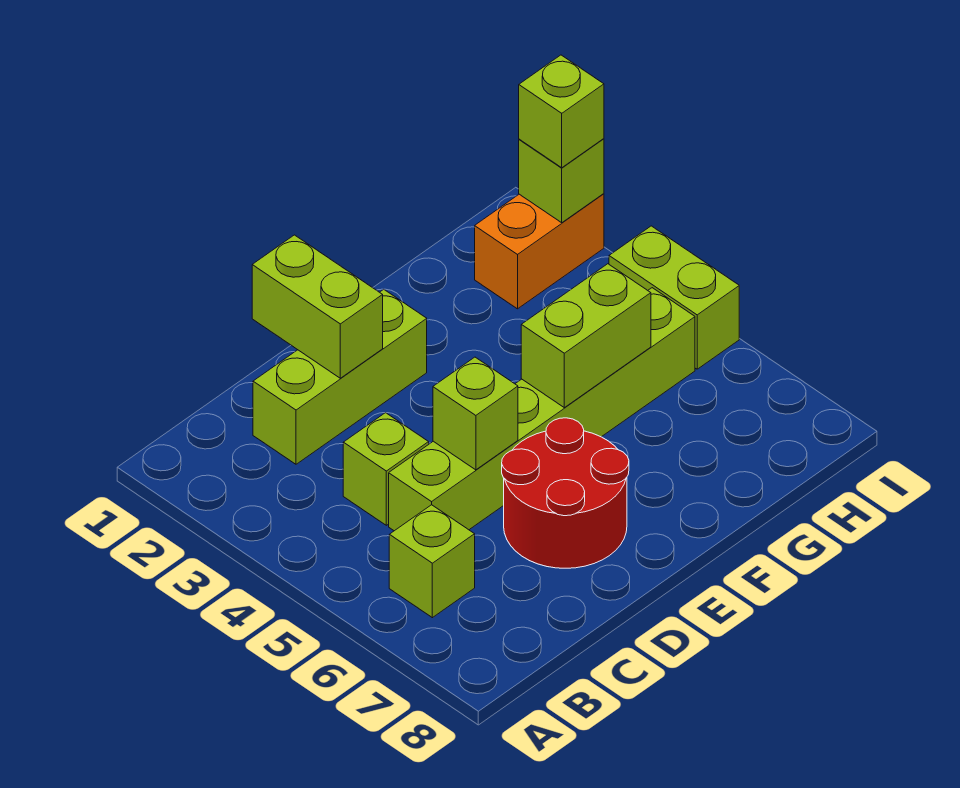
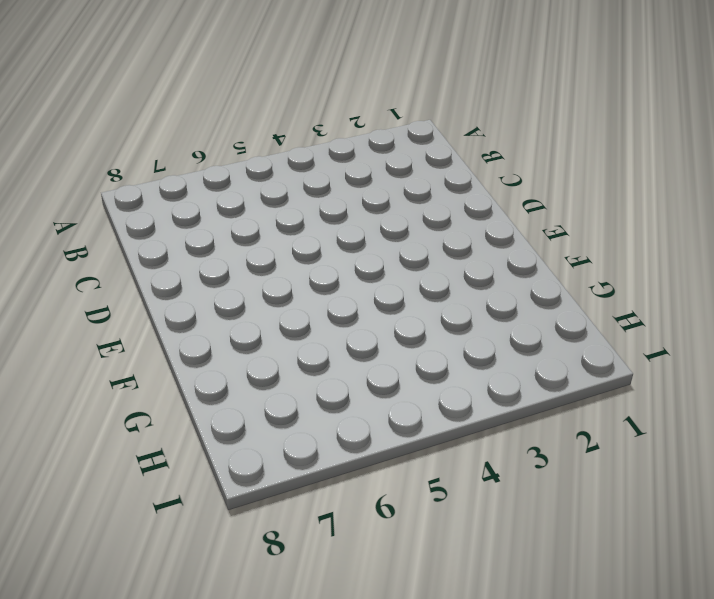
none -> lime brick B6 level 1
none -> lime brick C2:E2 level 1
none -> lime brick C4 level 1

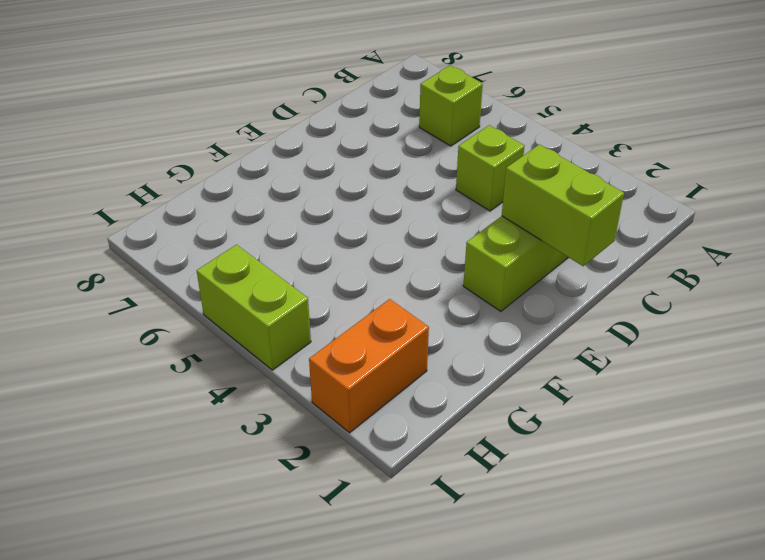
none -> lime brick C5:H5 level 1
none -> red round brick D6:E7 level 1
none -> lime brick D5 level 2

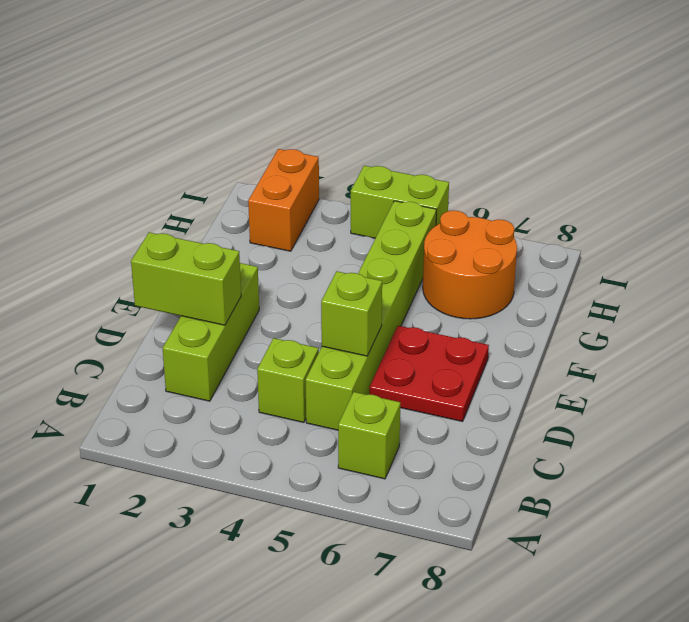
red plate D6:E7 level 1 -> red round brick D6:E7 level 1
orange round brick G6:H7 level 1 -> none
none -> lime brick F5:G5 level 2
none -> lime brick I2 level 2
none -> lime brick I2 level 3

